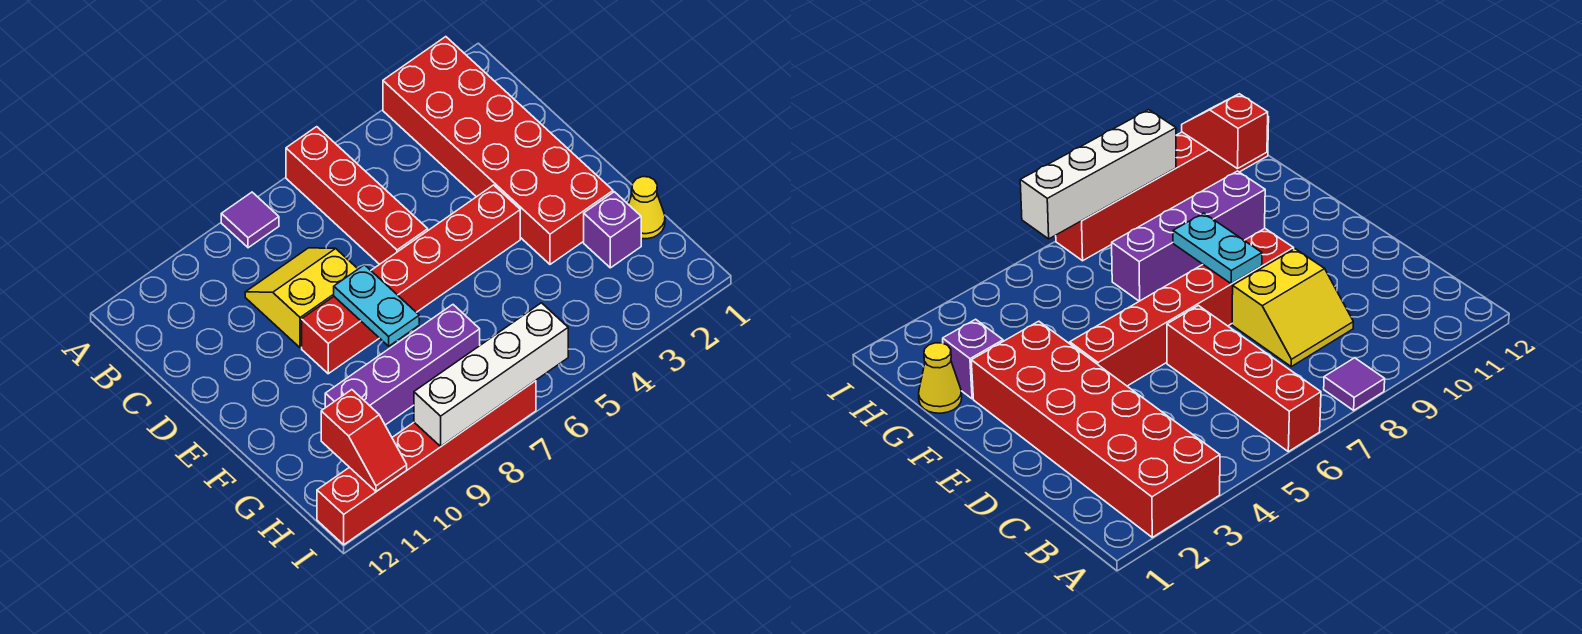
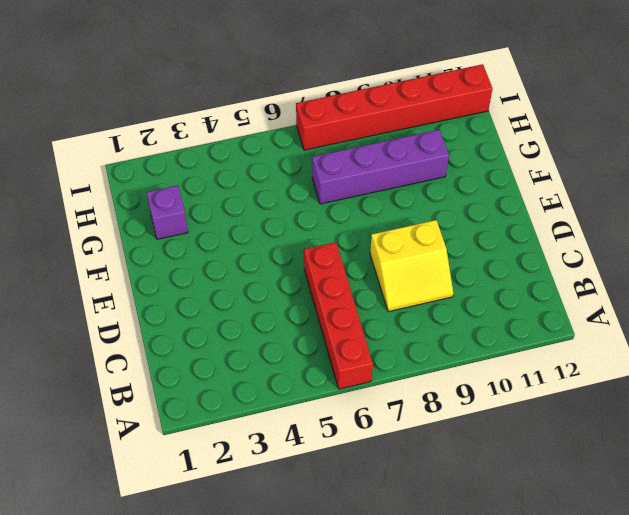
none -> red brick A2:F3 level 1
none -> purple tile A8 level 1
none -> red brick E4:E9 level 1

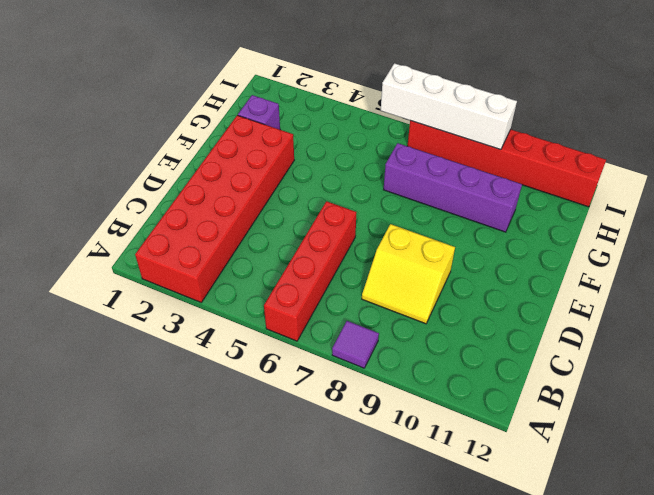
none -> red brick E4:E9 level 1
none -> yellow cone G1 level 1
none -> cyan plate E8:F8 level 2

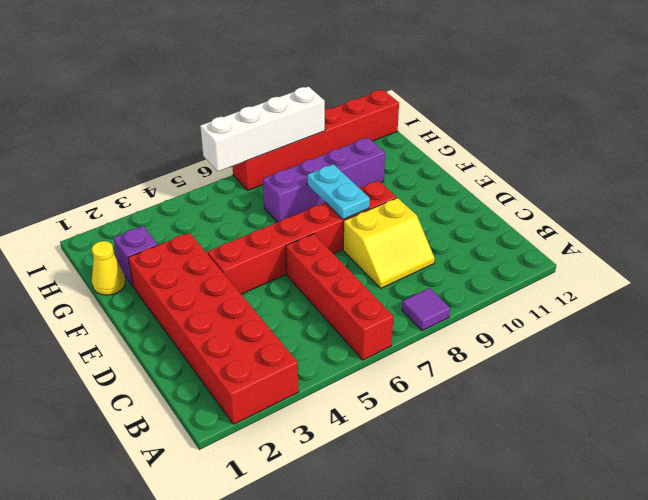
none -> red slope H11:I11 level 2 top H

